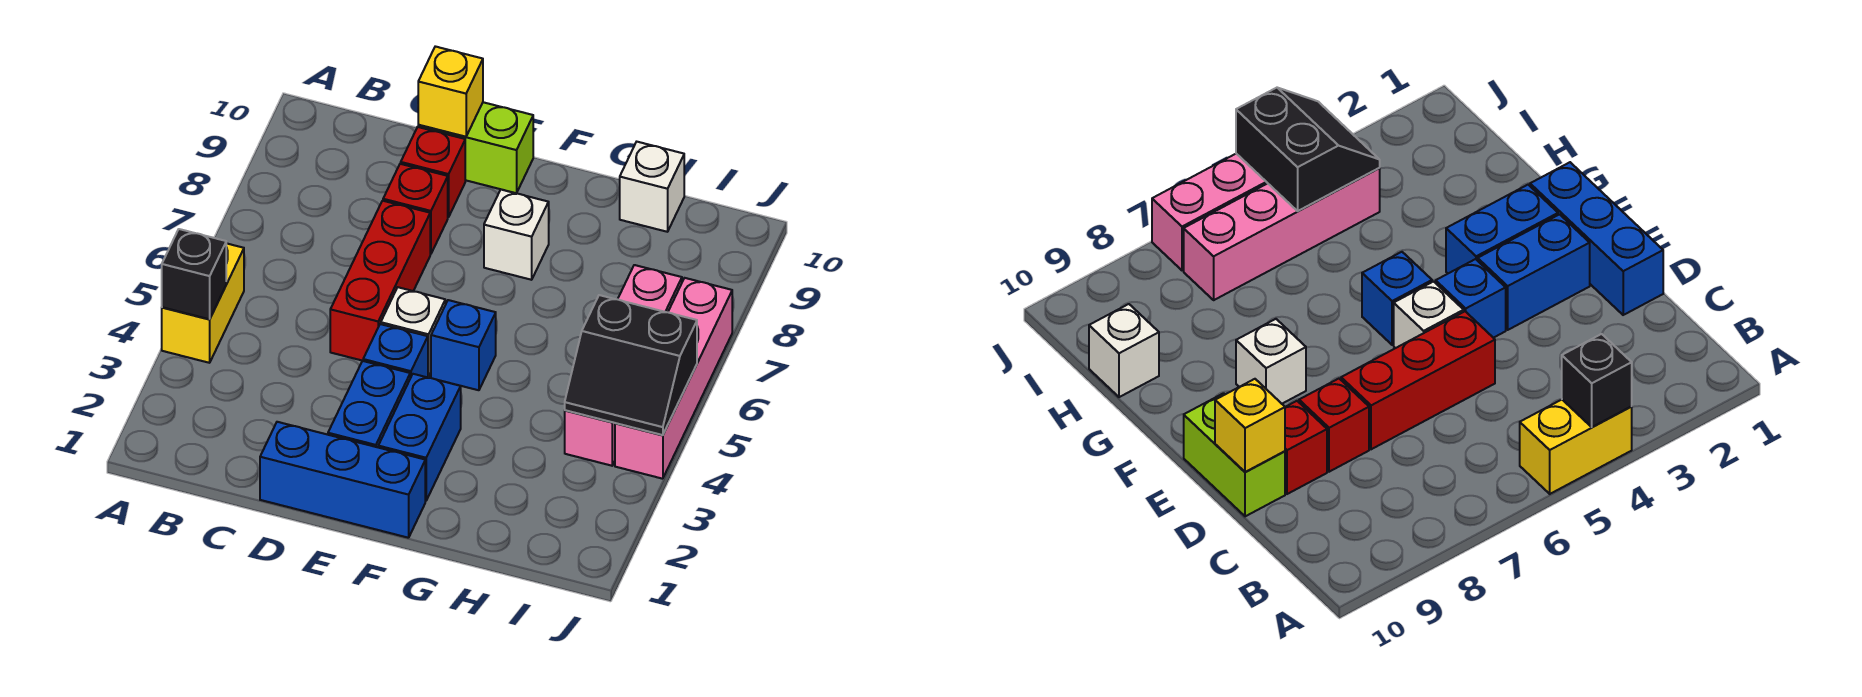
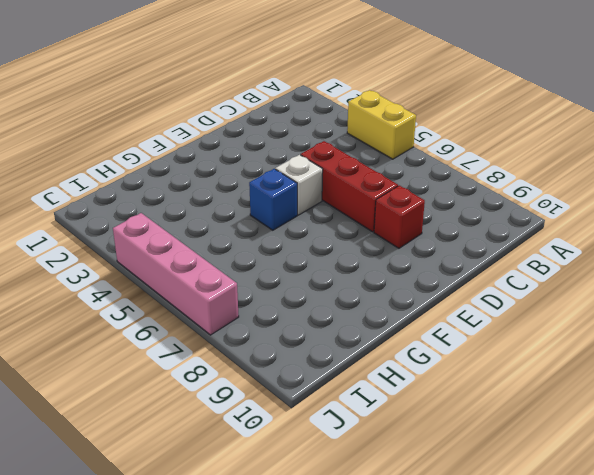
none -> blue brick D1:F1 level 1
none -> red brick D9 level 1
none -> lime brick D10:E10 level 1

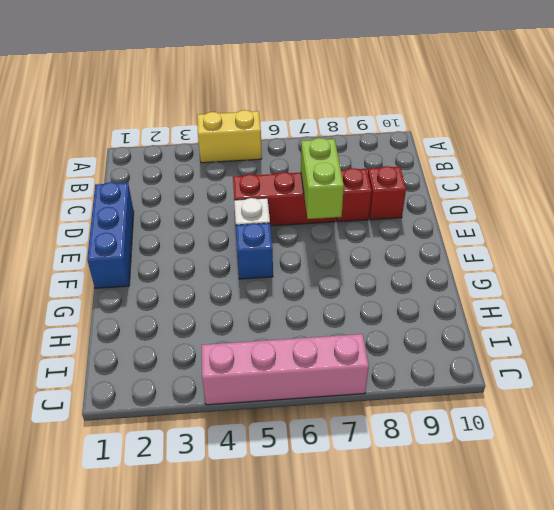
lime brick D7:E7 level 2 -> lime brick D10:E10 level 1
none -> blue brick E2:E3 level 1
none -> blue brick E4 level 1
none -> blue brick F2:F3 level 1

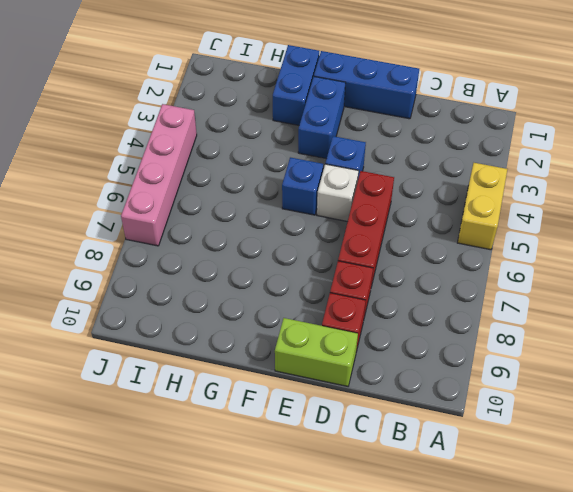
blue brick G1:G2 level 1 -> blue brick E2:E3 level 1
none -> white brick F8 level 1
none -> white brick H10 level 1
none -> pink brick I4:I7 level 1

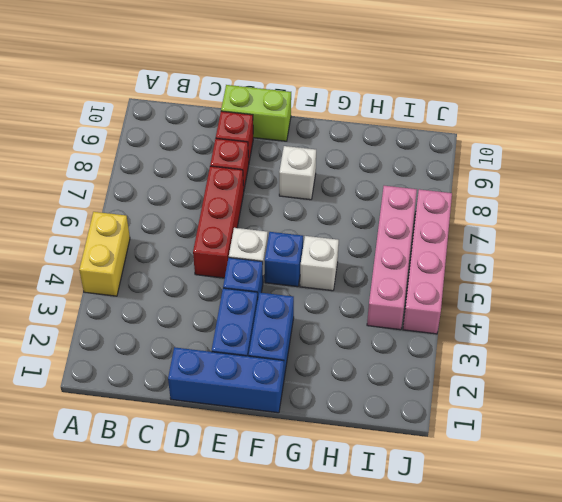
white brick G5 level 1 -> white brick H10 level 1
none -> black brick A4 level 2
none -> yellow brick D10 level 2
none -> black slope I4:J5 level 2 top 5

